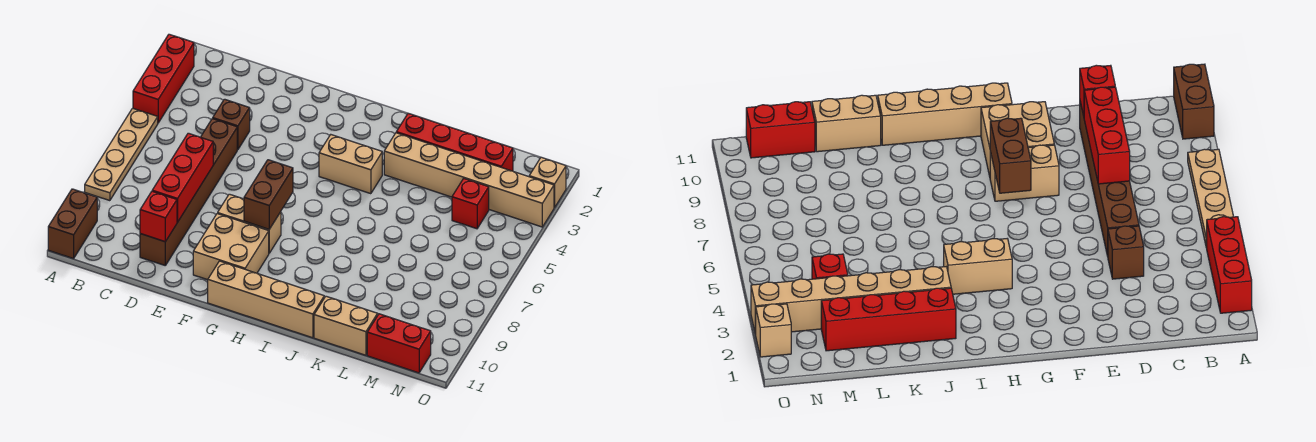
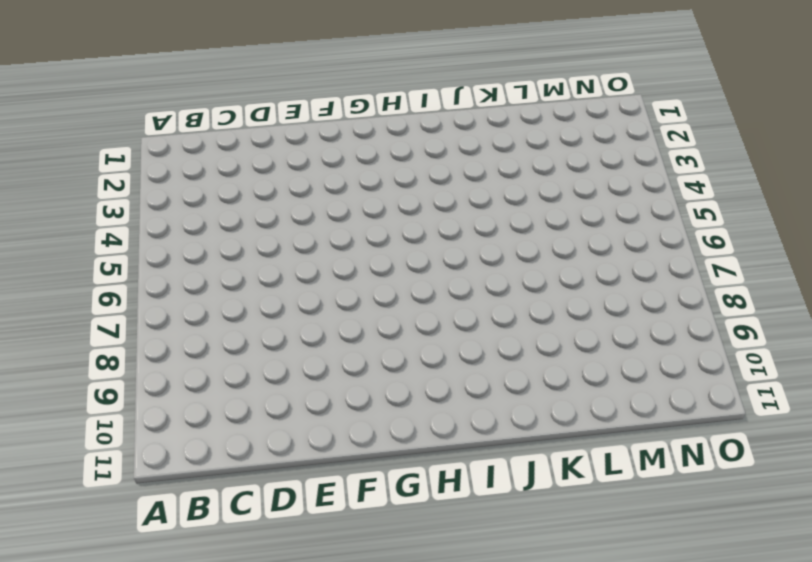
none -> red brick A2:A4 level 1
none -> tan plate A5:A8 level 1
none -> brown brick A10:A11 level 1

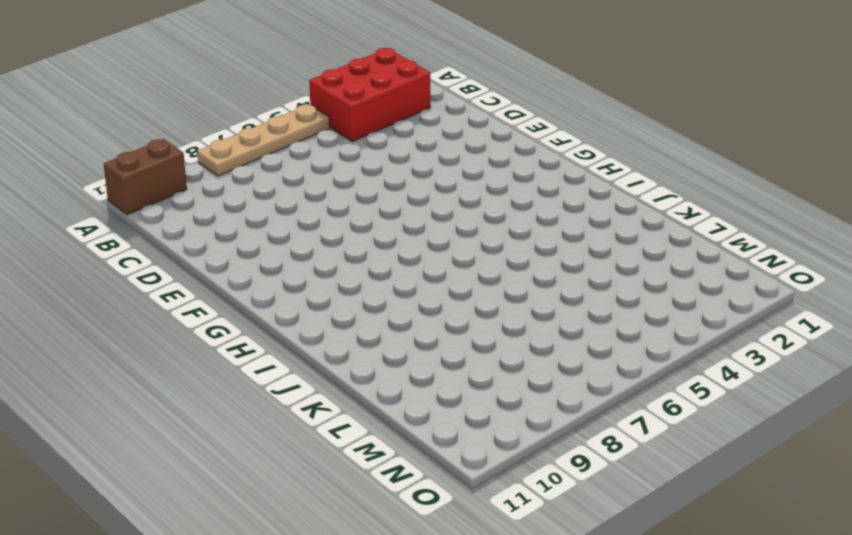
red brick A2:B4 level 1 -> red brick A2:A4 level 1
none -> brown brick D4 level 1
none -> brown brick D5:D10 level 1
none -> tan brick F8:G8 level 1

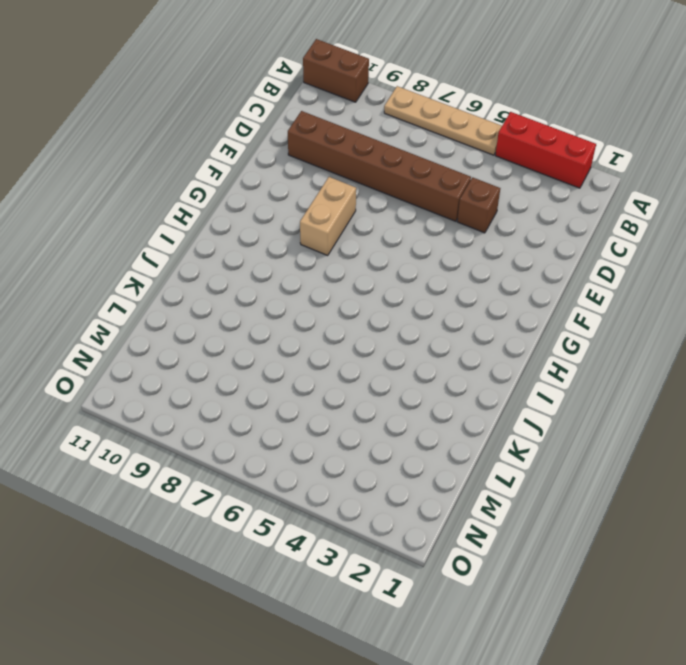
none -> tan brick F9:G10 level 1
none -> tan brick G11:J11 level 1
none -> tan brick H4:I4 level 1

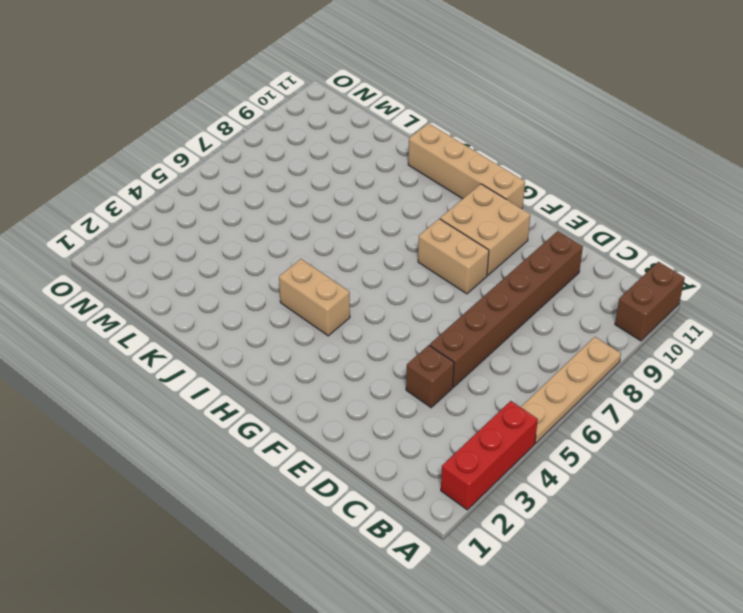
none -> red brick J2:M2 level 1
none -> tan brick J3:O3 level 1
none -> tan brick K11:L11 level 1

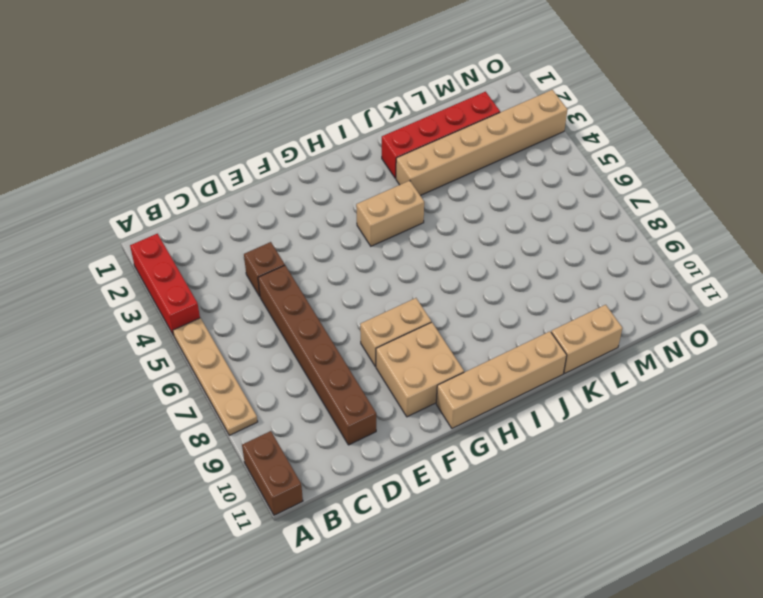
none -> red brick M4 level 1
none -> red brick M11:N11 level 1
none -> tan brick O2 level 1

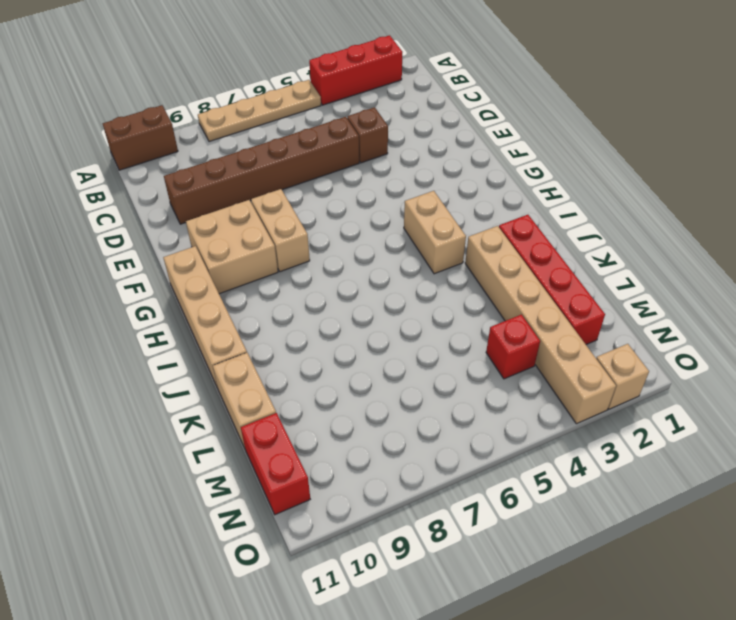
none -> red brick D7:D9 level 2
none -> red brick D10 level 2
none -> brown brick G7:G8 level 2

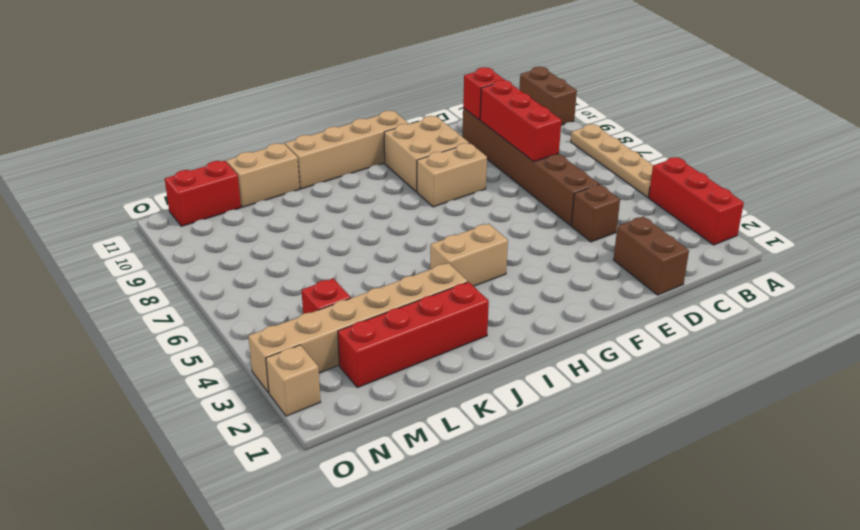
brown brick D1:D2 level 1 -> brown brick G7:G8 level 2

